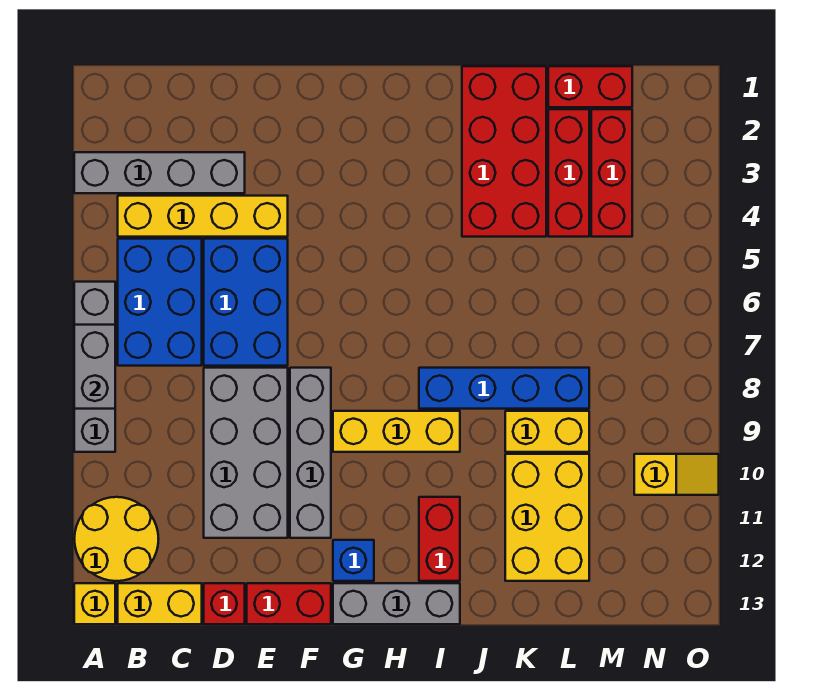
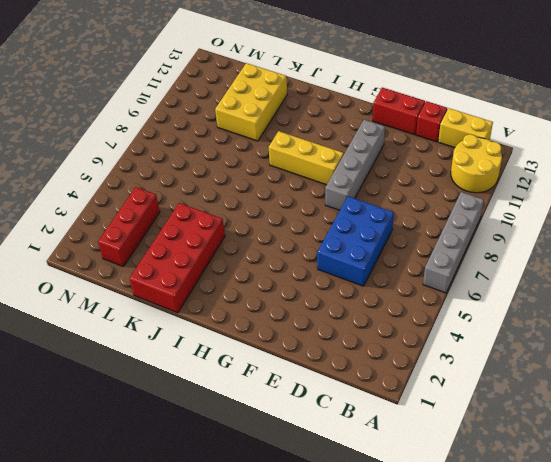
none -> grey brick A3:D3 level 1
none -> yellow brick A13 level 1
none -> yellow brick B4:E4 level 1

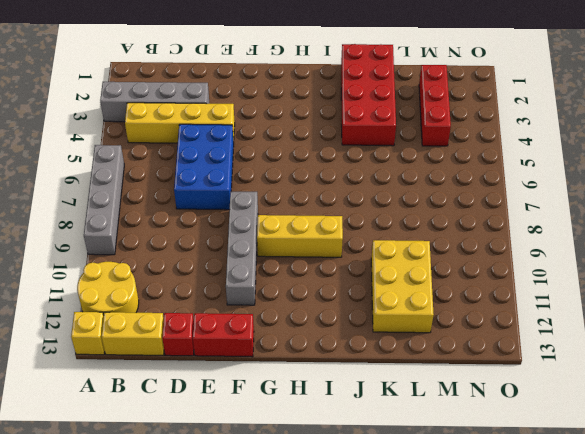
none -> blue brick B5:C7 level 1
none -> grey brick D8:E11 level 1
none -> blue brick G12 level 1

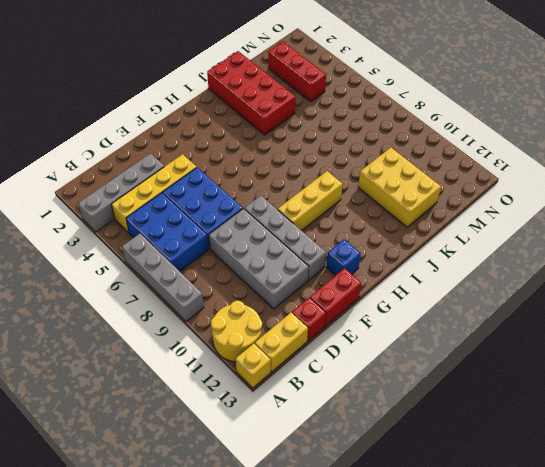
none -> grey brick G13:I13 level 1
none -> blue brick I8:L8 level 1
none -> red brick I11:I12 level 1

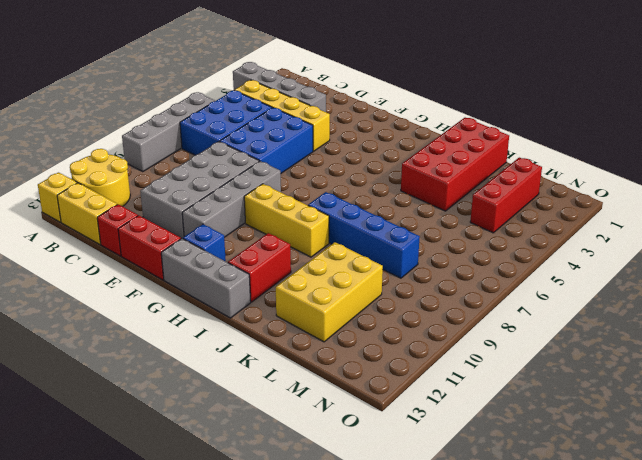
none -> yellow brick K9:L9 level 1
none -> red brick L1:M1 level 1
none -> red brick L2:L4 level 1

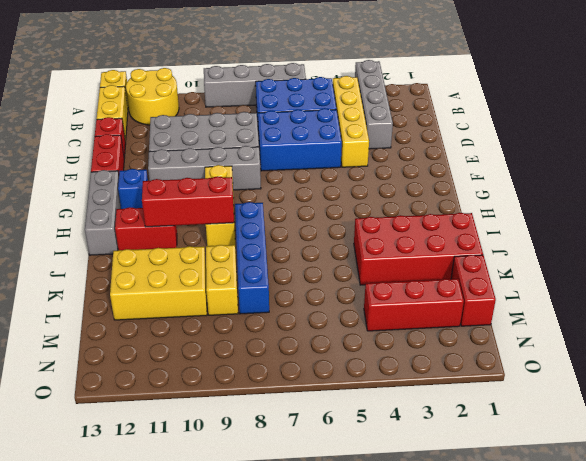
red brick I9:I11 level 2 -> red brick L2:L4 level 1
none -> yellow slope N10:O10 level 1 top N
none -> grey brick A7:A8 level 2

